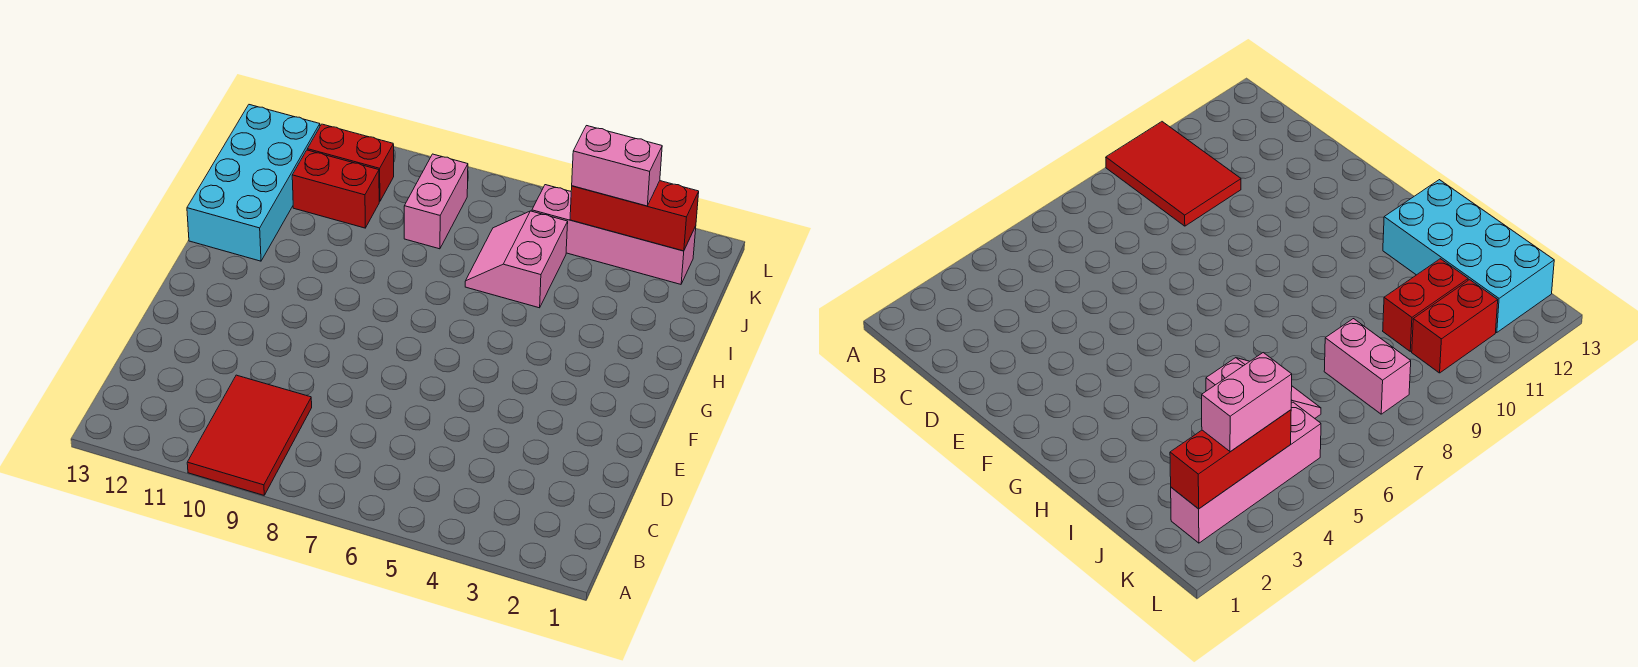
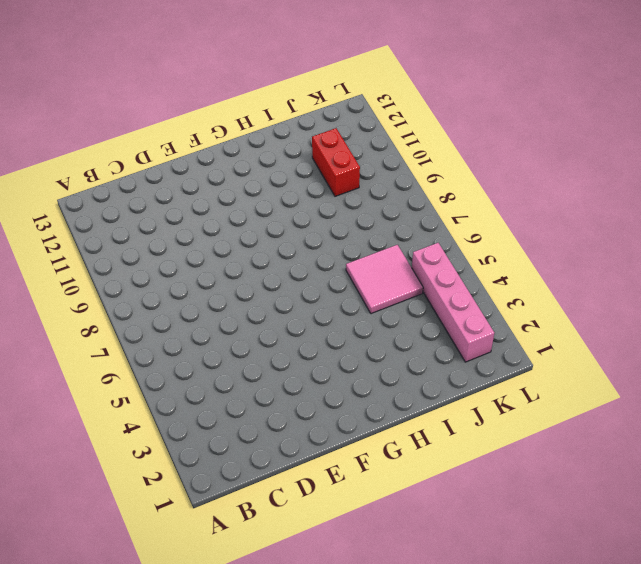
pink tile I5:J6 level 1 -> pink slope I5:J6 level 1 top 5
none -> red tile A9:C10 level 1
none -> cyan brick H12:K13 level 1

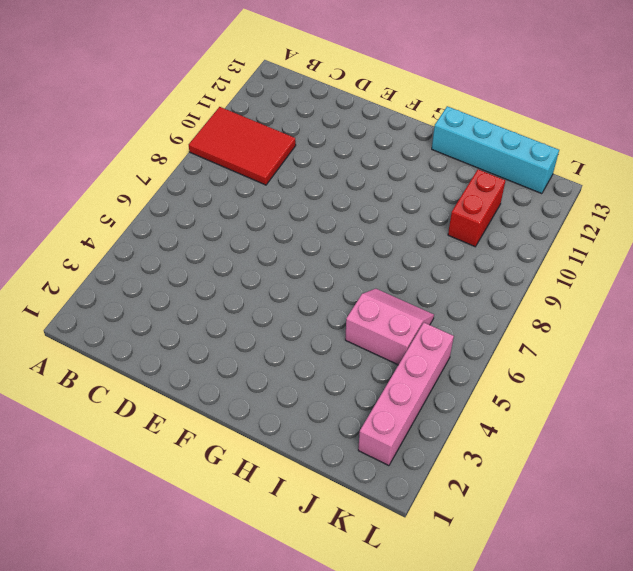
cyan brick H13:K13 level 1 -> cyan brick H12:K13 level 1
none -> pink brick J8:K8 level 1
none -> red brick K10:K11 level 1

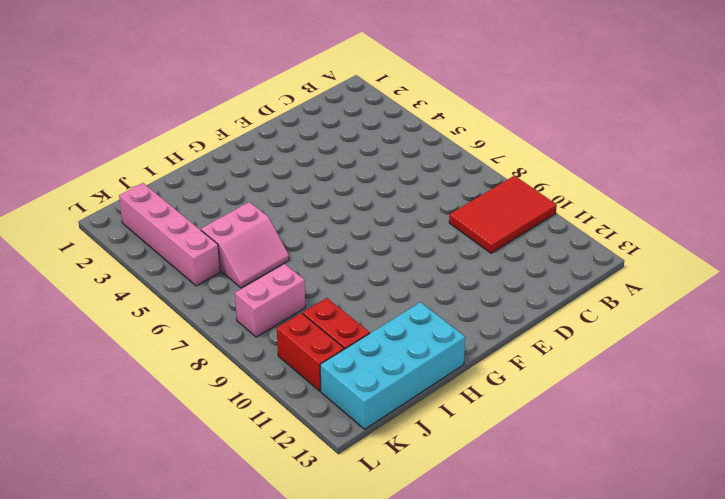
none -> red brick K2:K4 level 2
none -> pink brick K3:K4 level 3

